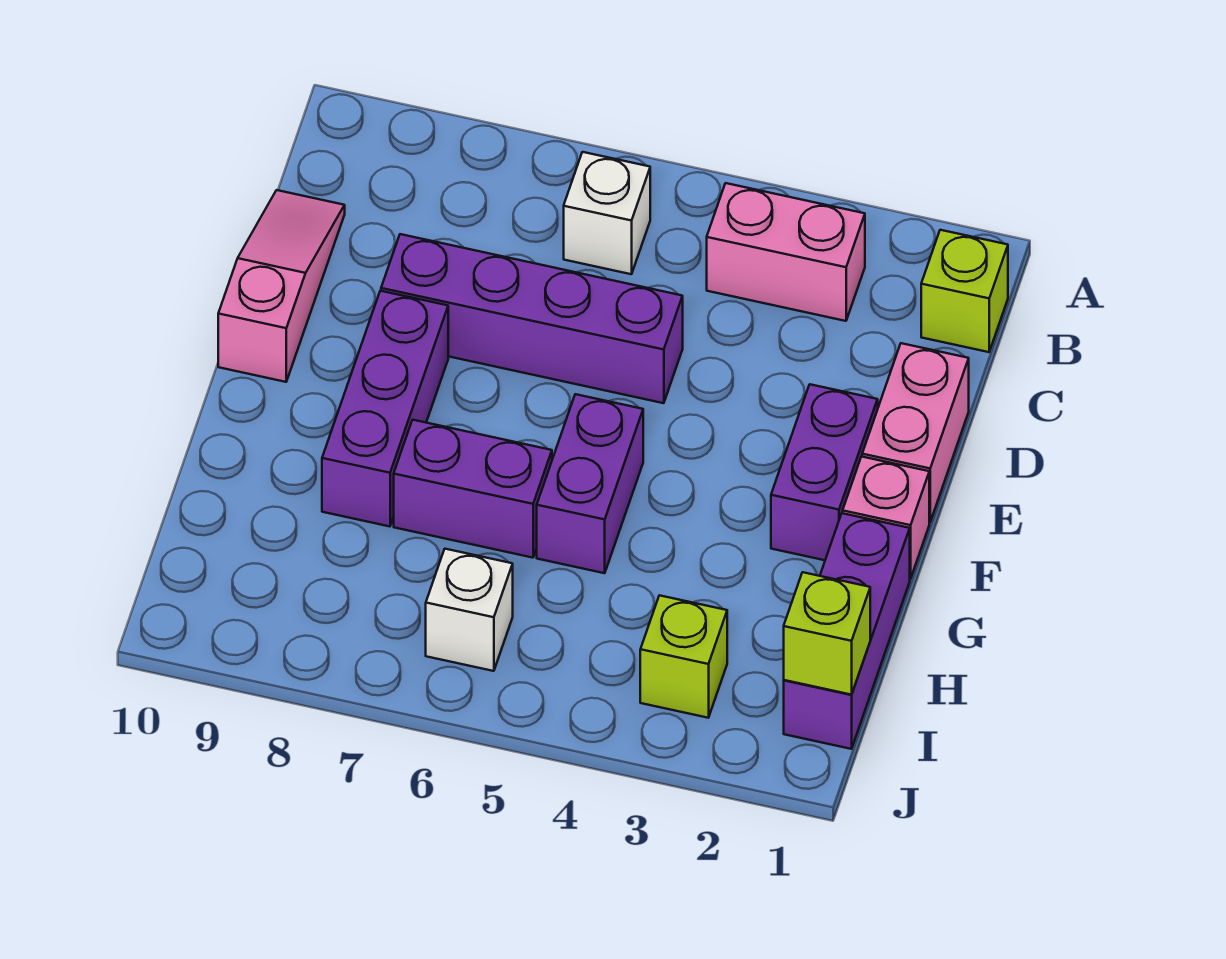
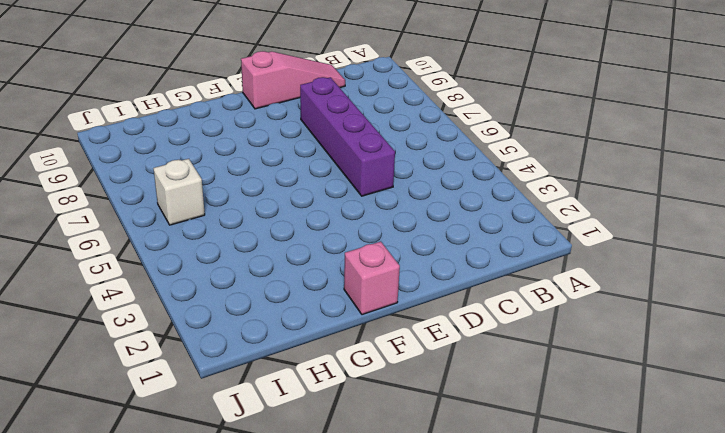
none -> lime brick B1 level 1
none -> pink brick B3:B4 level 1
none -> white brick B6 level 1

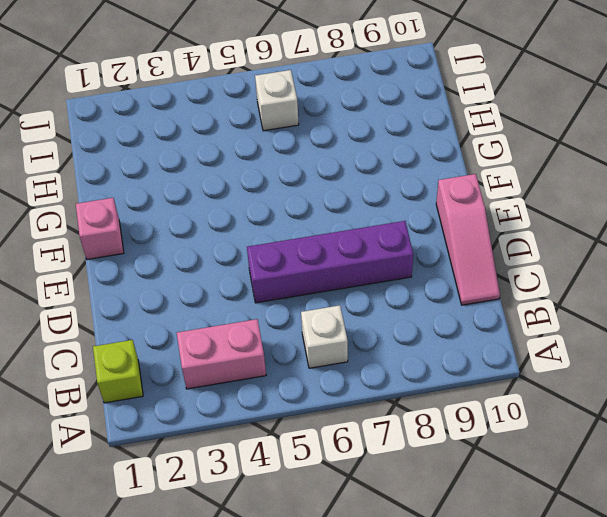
none -> pink brick D1:E1 level 1
none -> purple brick E2:F2 level 1
none -> purple brick E8:G8 level 1

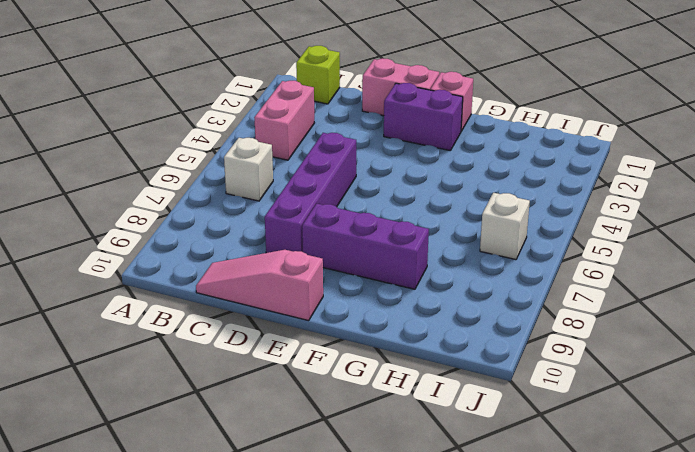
none -> purple brick F5:G5 level 1
none -> purple brick G1:I1 level 1
none -> purple brick G6:G7 level 1

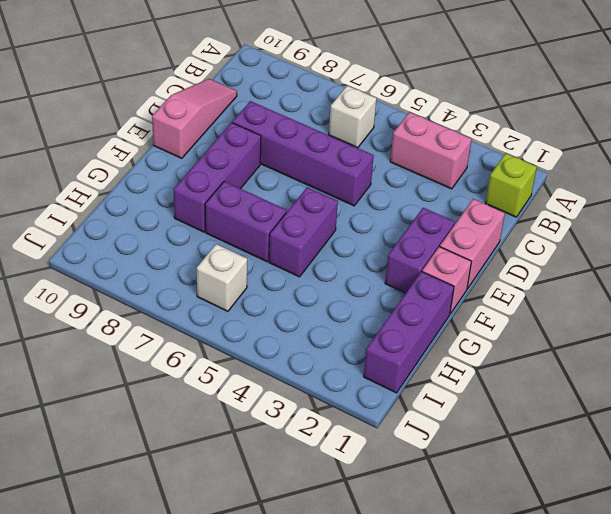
none -> lime brick I3 level 1
none -> lime brick I1 level 2

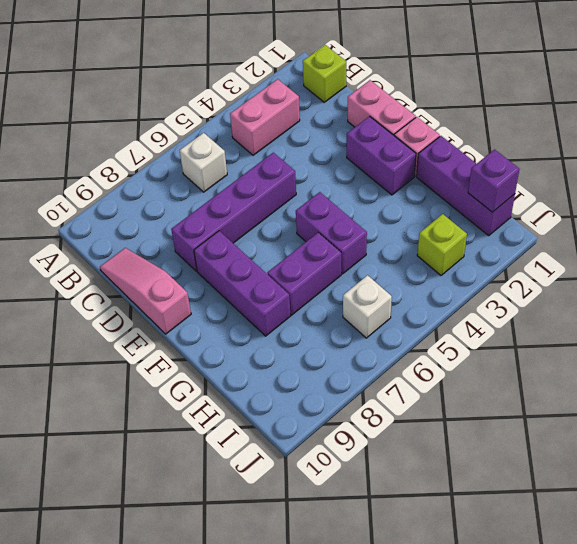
purple brick I1 level 2 -> lime brick I1 level 2

